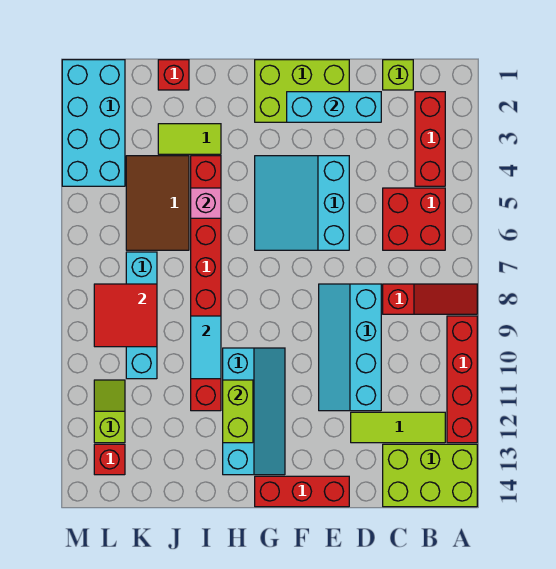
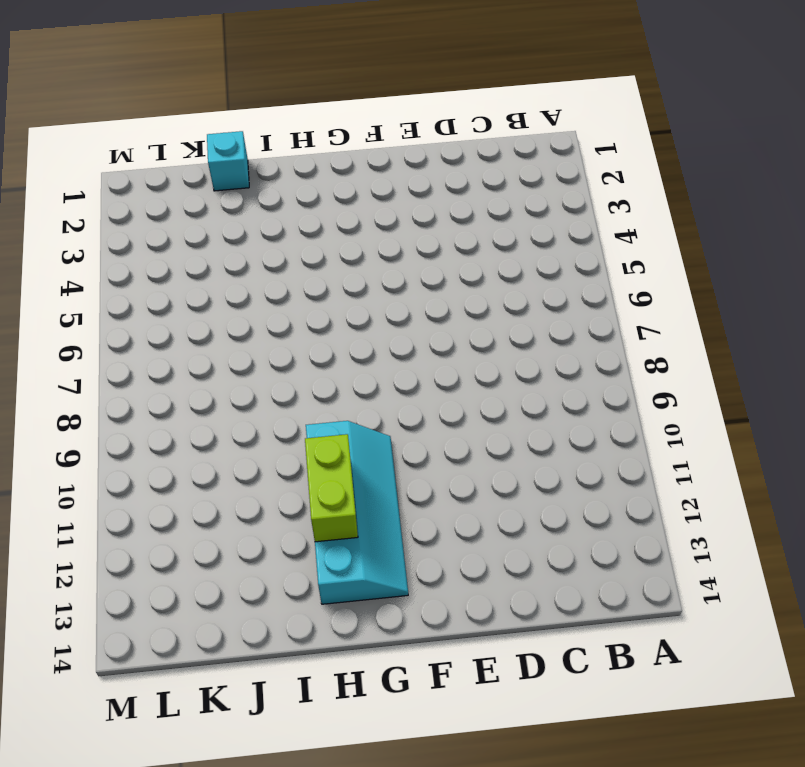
cyan brick J1 level 1 -> red brick J1 level 1
none -> red slope A8:C8 level 1 top C
none -> red brick A9:A12 level 1
none -> lime brick A13:C14 level 1

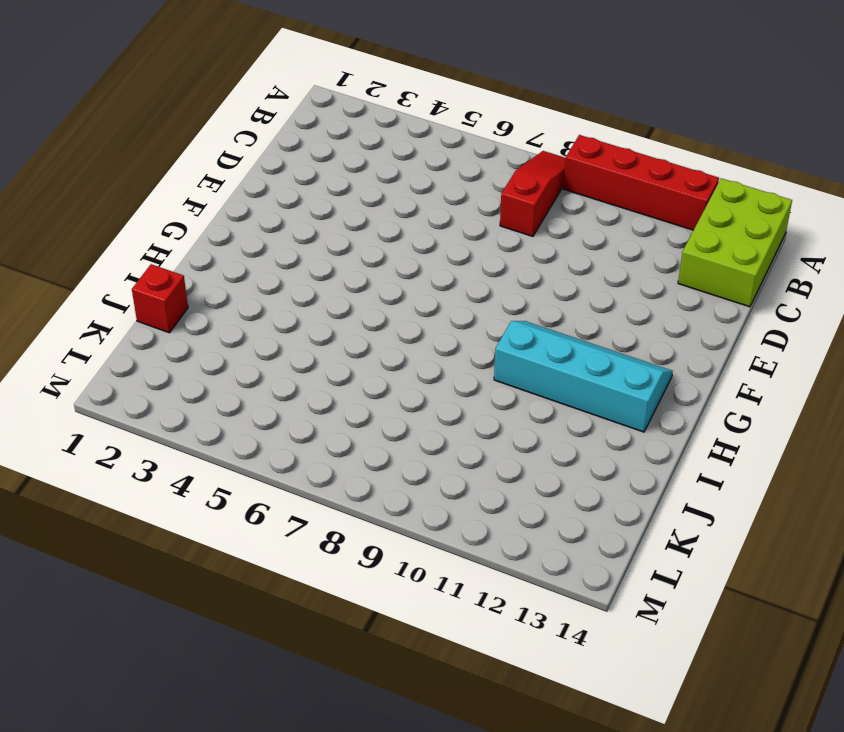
none -> red brick B2:B4 level 1
none -> red brick B5:C6 level 1
none -> lime tile B12:D12 level 1

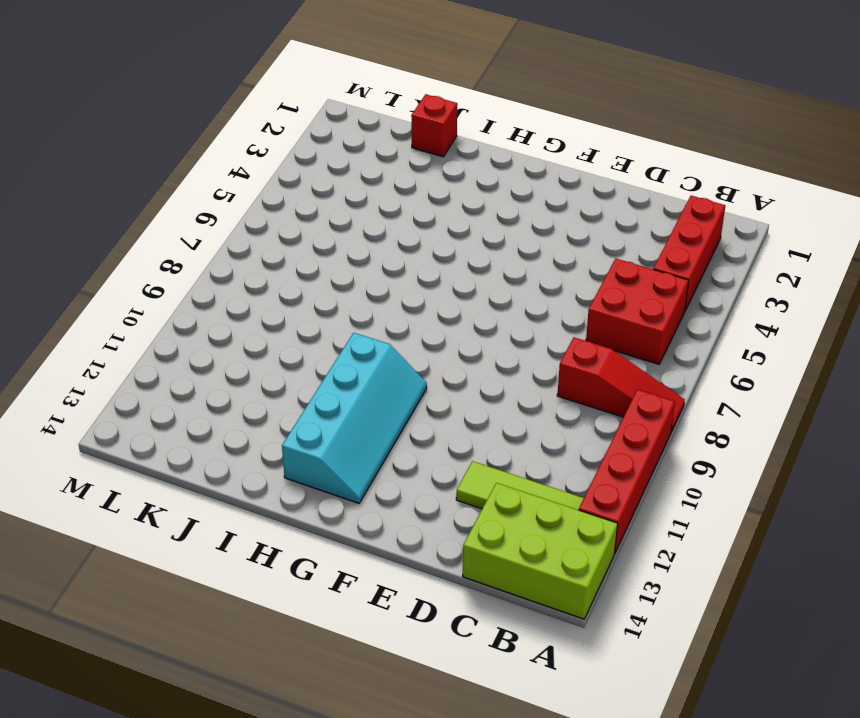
none -> lime brick C1 level 1
none -> cyan slope D8:E11 level 1 top D
none -> lime brick E1:G2 level 1

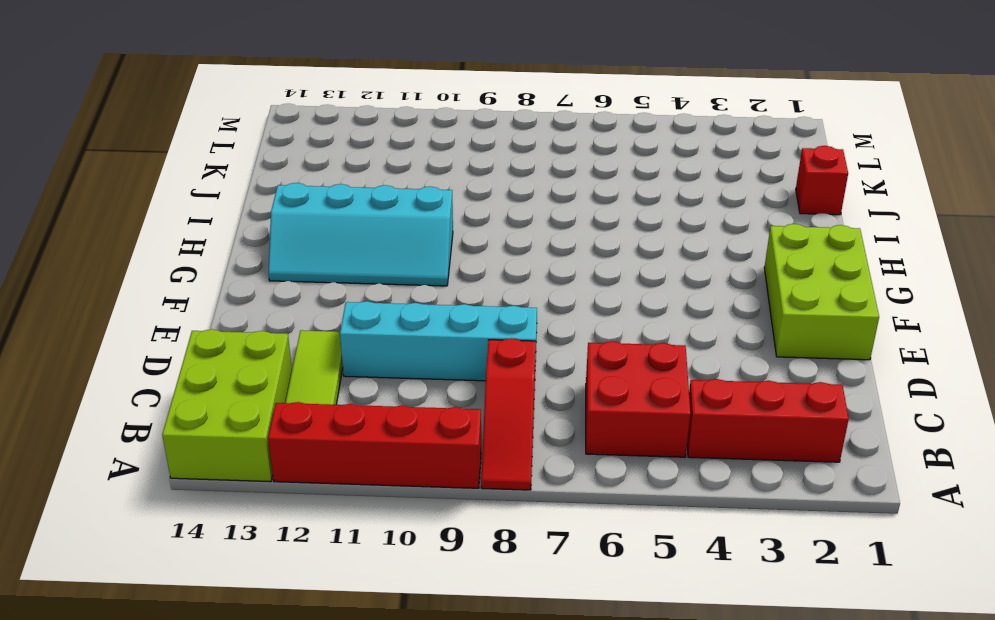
none -> lime brick C1 level 1
none -> cyan slope E4:G6 level 1 top E
none -> red brick E14:G14 level 1

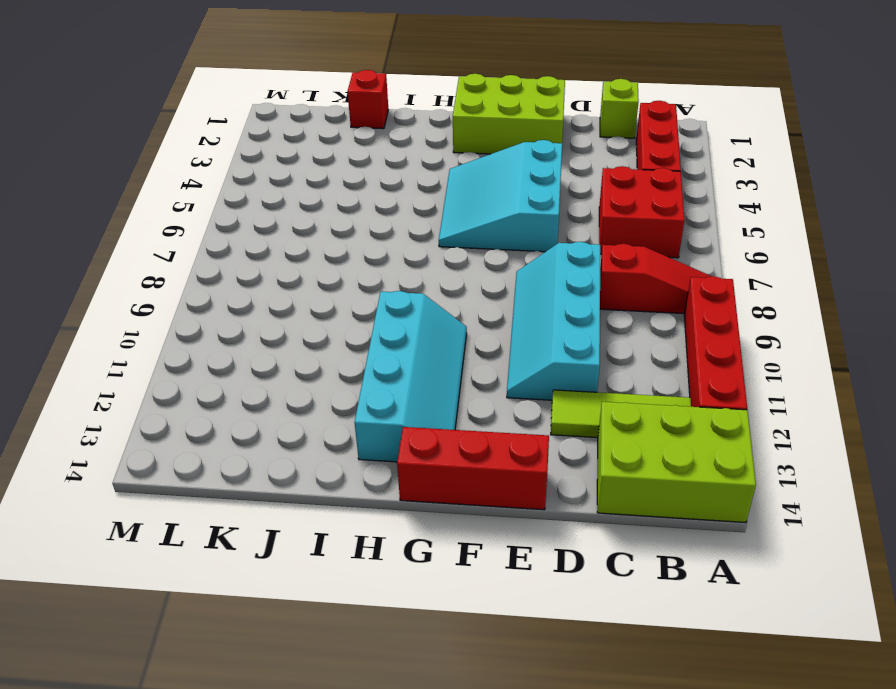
none -> lime tile I3:J3 level 1
none -> red brick I4:I11 level 1
none -> brown tile J4:K6 level 1

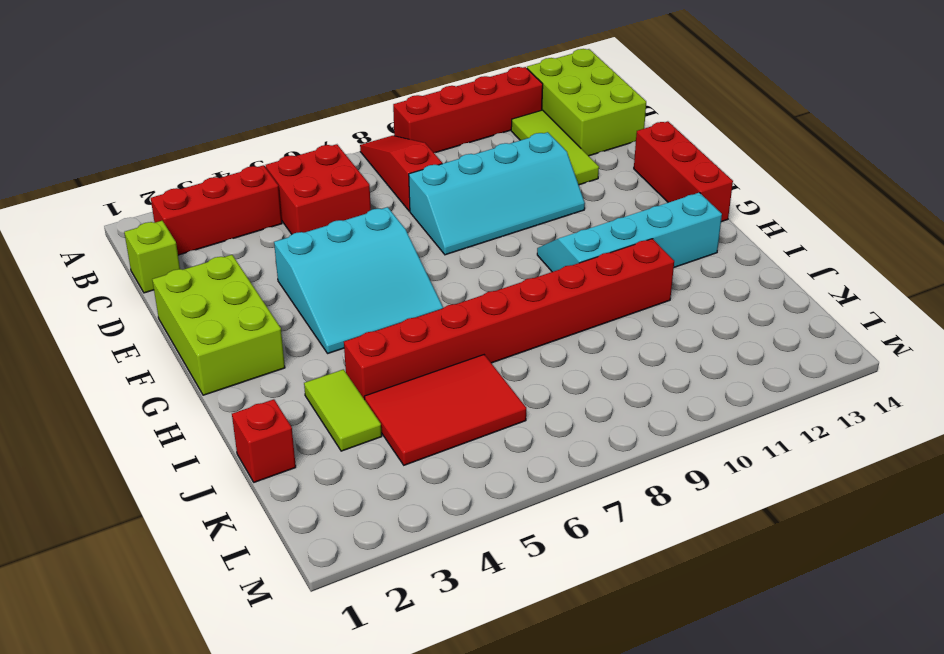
red tile J4:K6 level 1 -> brown tile J4:K6 level 1
none -> cyan brick K7:K10 level 1
none -> cyan brick L1:M4 level 1
none -> lime slope L11:L12 level 1 top 12

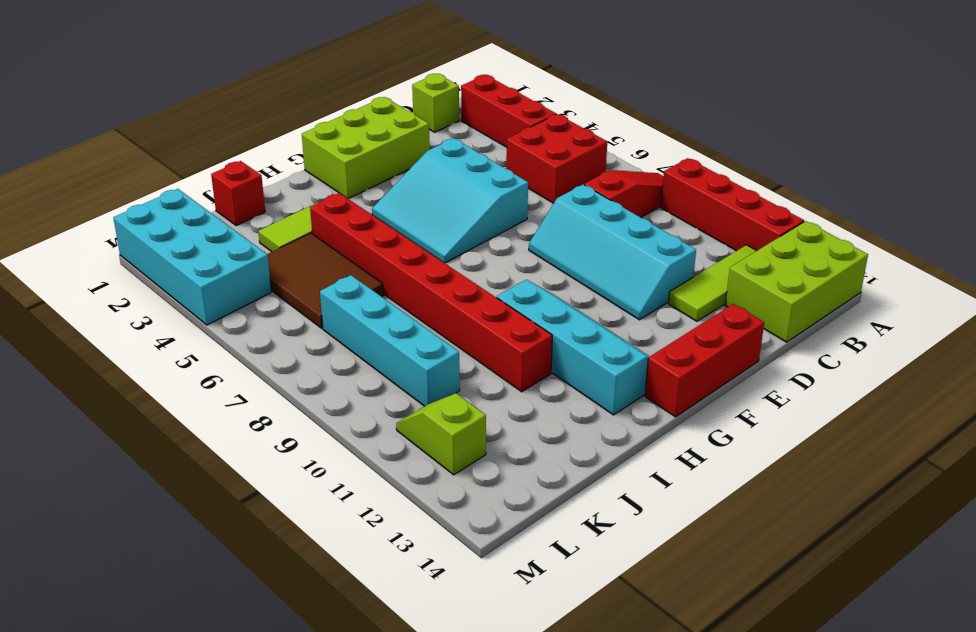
none -> red brick L13 level 1
none -> cyan brick D2:F2 level 2
none -> lime brick H11:H12 level 2

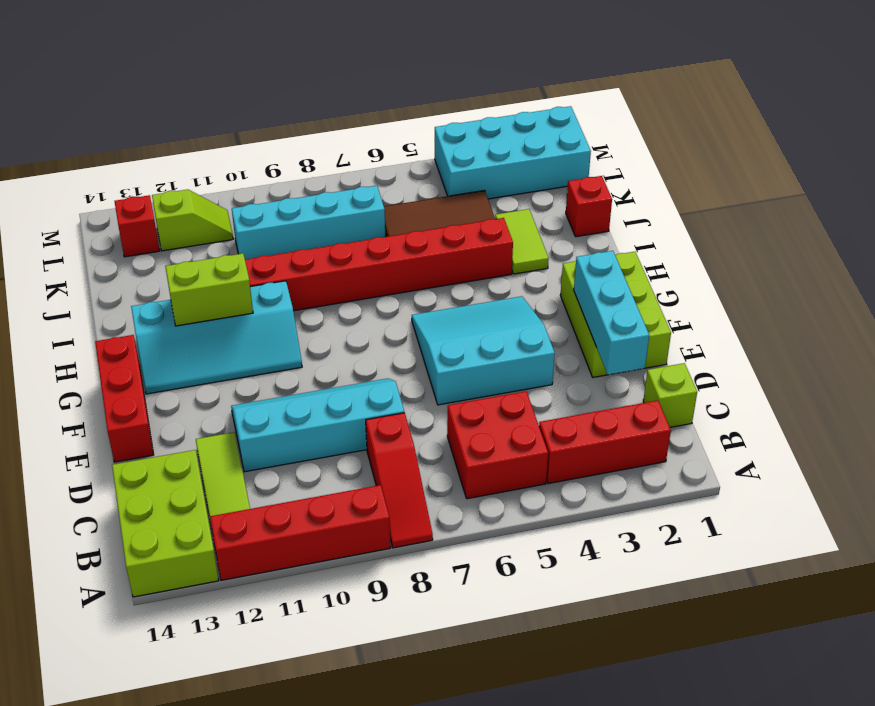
none -> pink brick I5 level 2
none -> cyan tile I9:I10 level 2
none -> red tile K8:L9 level 2

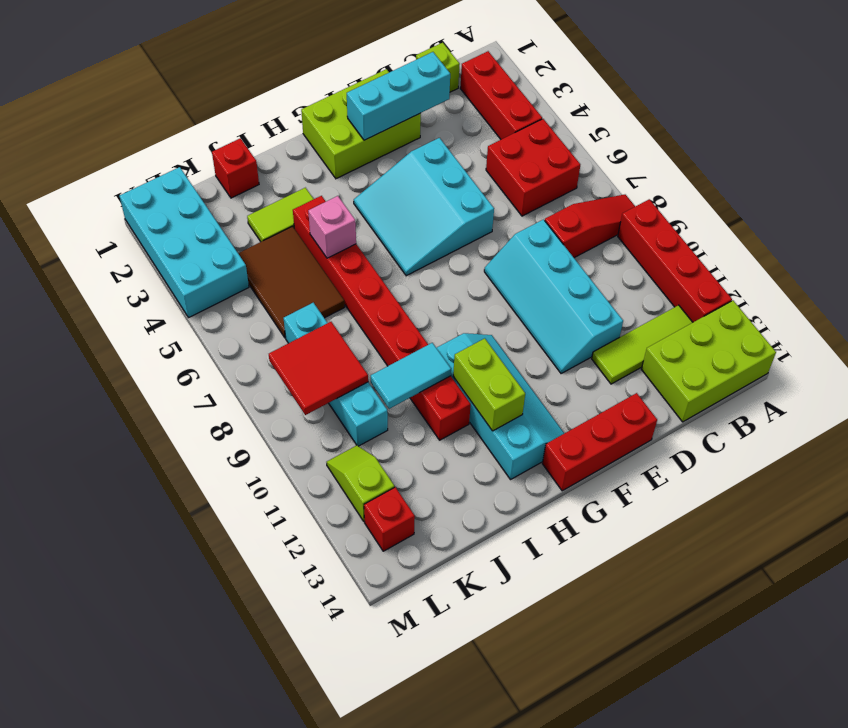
cyan tile I10:J10 level 2 -> cyan tile I9:I10 level 2

